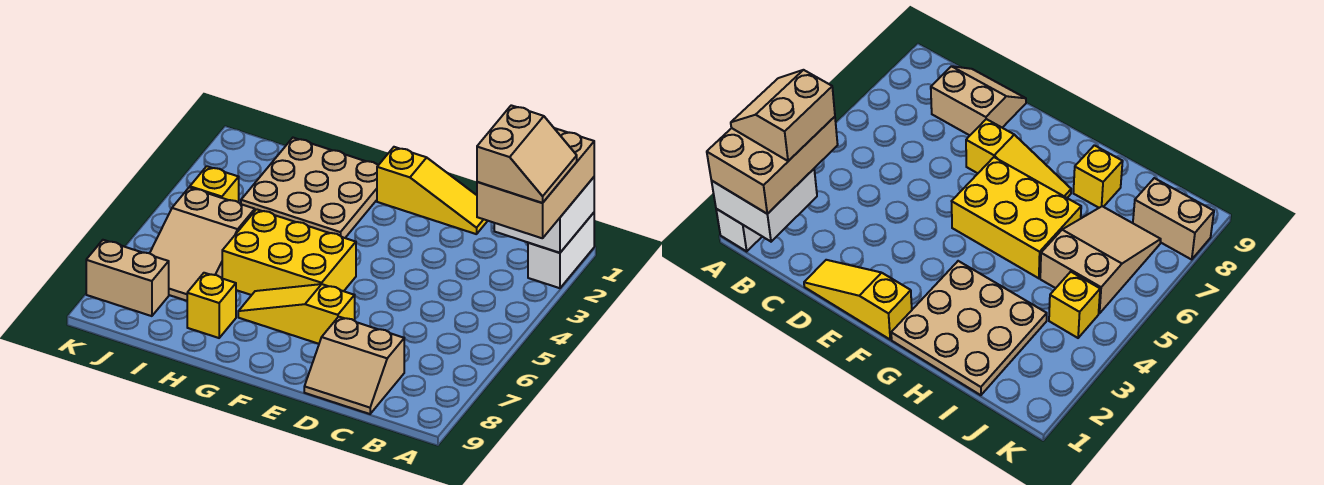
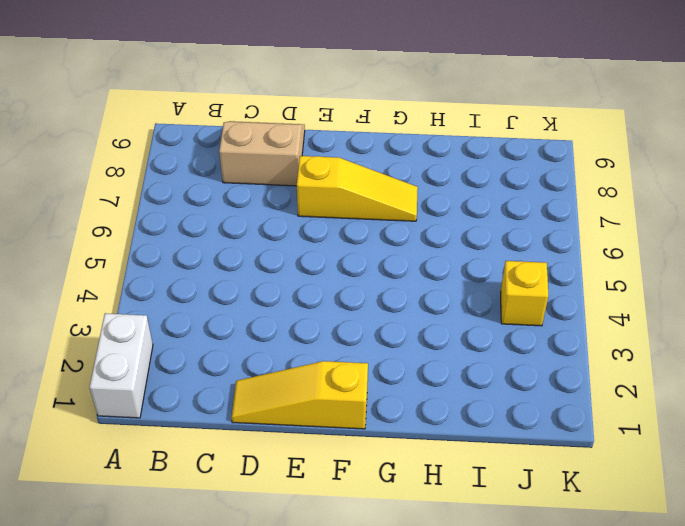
none -> yellow brick F5:H6 level 1
none -> tan plate G1:I3 level 1
none -> yellow brick H8 level 1

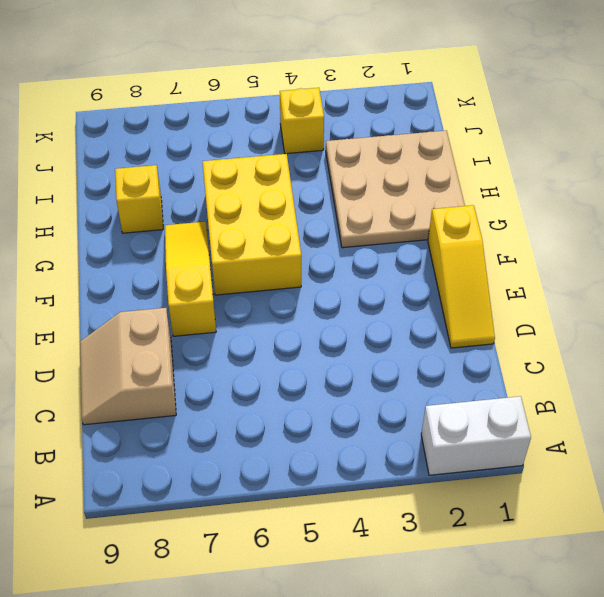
none -> tan slope I5:J7 level 1 top 5
none -> tan brick J8:K8 level 1
none -> white brick A1:B2 level 2

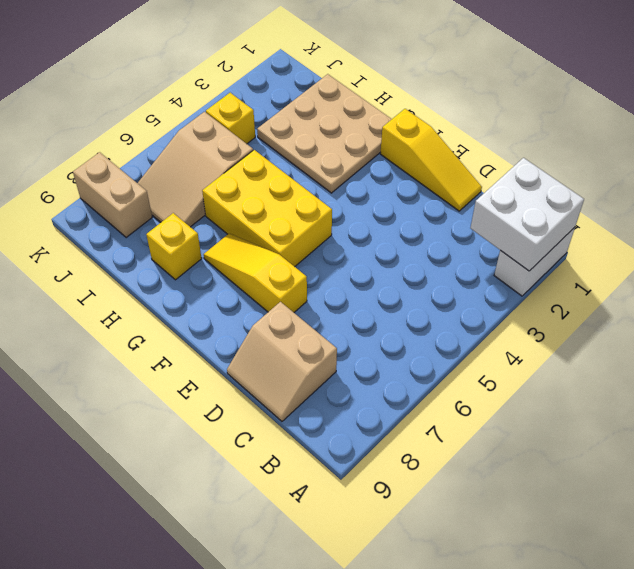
none -> tan brick A1:B3 level 3
none -> tan slope A2:B3 level 4 top B

